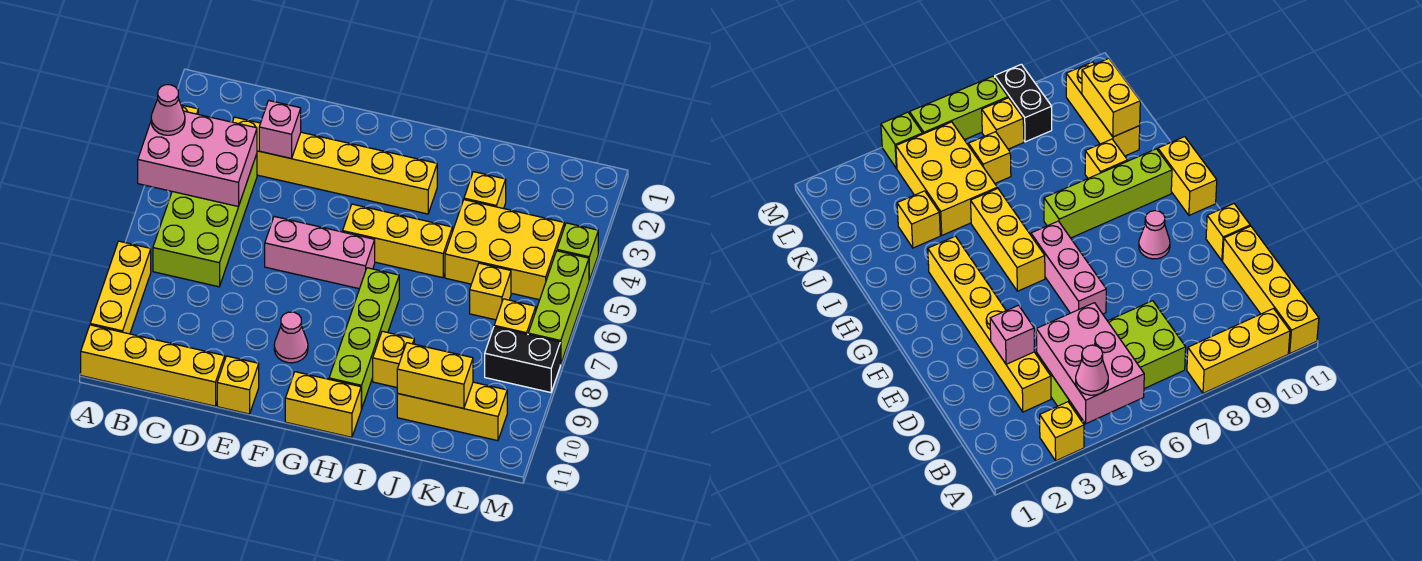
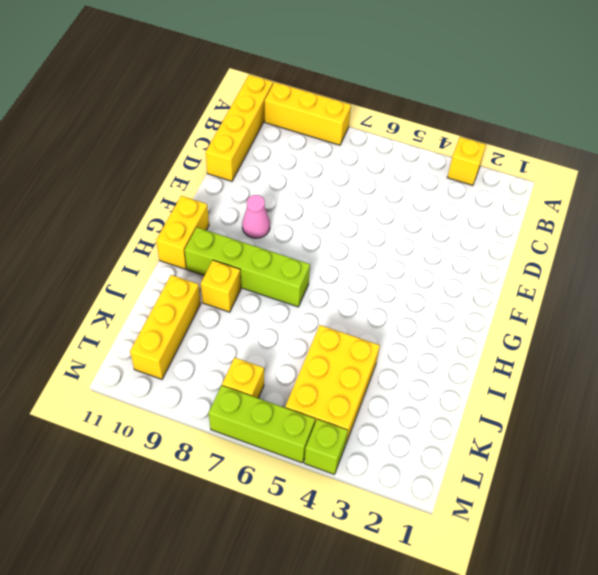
none -> lime brick B4:C7 level 1
none -> yellow brick C3:H3 level 1
none -> pink brick E6:G6 level 1

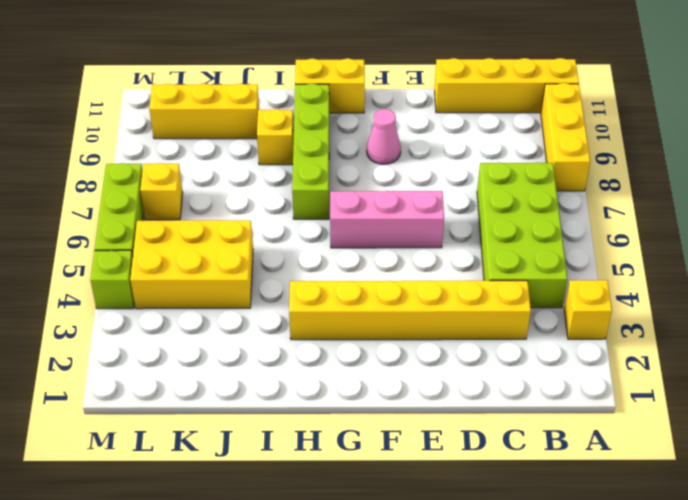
none -> yellow brick E11 level 1
none -> yellow brick G5:I5 level 1
none -> yellow brick J3 level 1

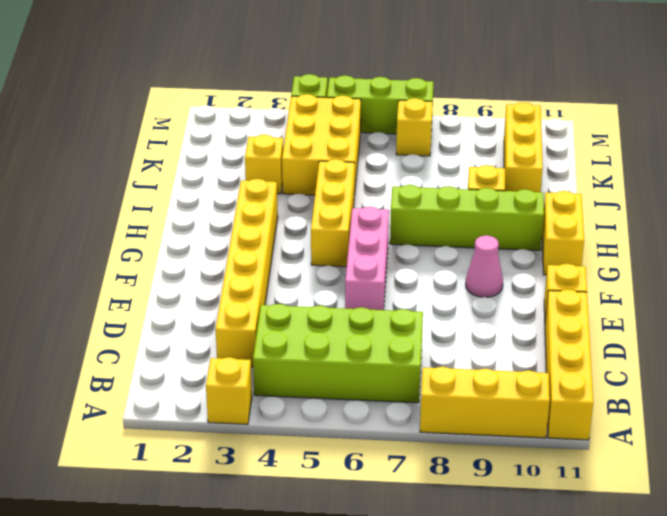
none -> yellow brick K6 level 1
none -> black brick L8:M8 level 1
none -> pink brick A4:C5 level 2

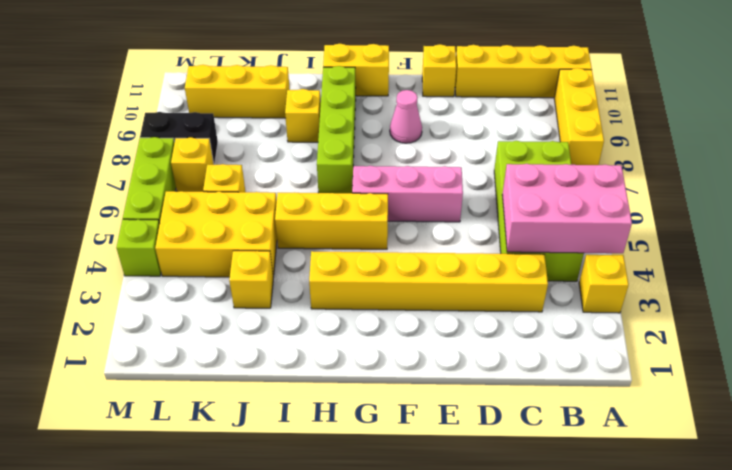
none -> pink brick D3 level 2
none -> yellow brick J10:K10 level 2
none -> pink cone A4 level 3

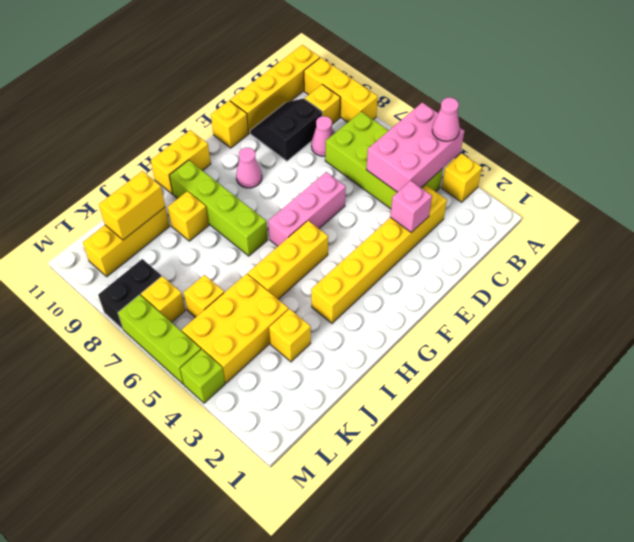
yellow brick B9 level 1 -> none
pink cone C8 level 1 -> none
black slope C9:D10 level 1 top 9 -> none

